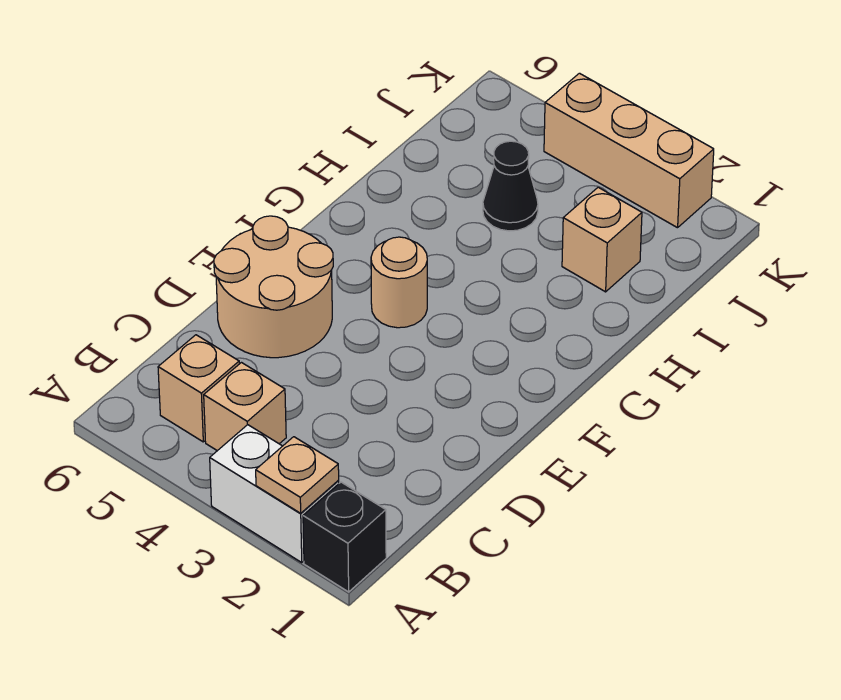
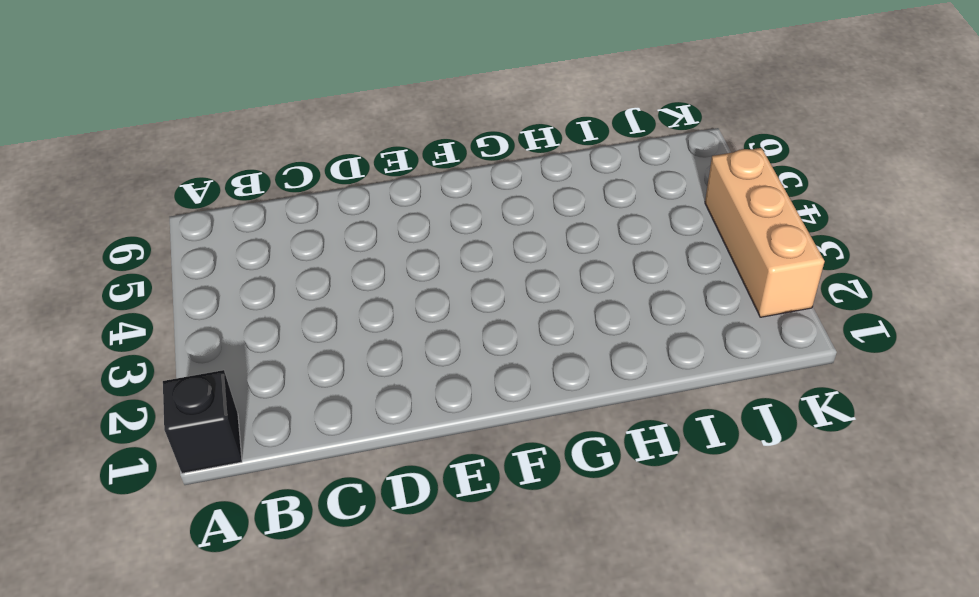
none -> white brick A2:A3 level 1
none -> tan brick B4 level 1

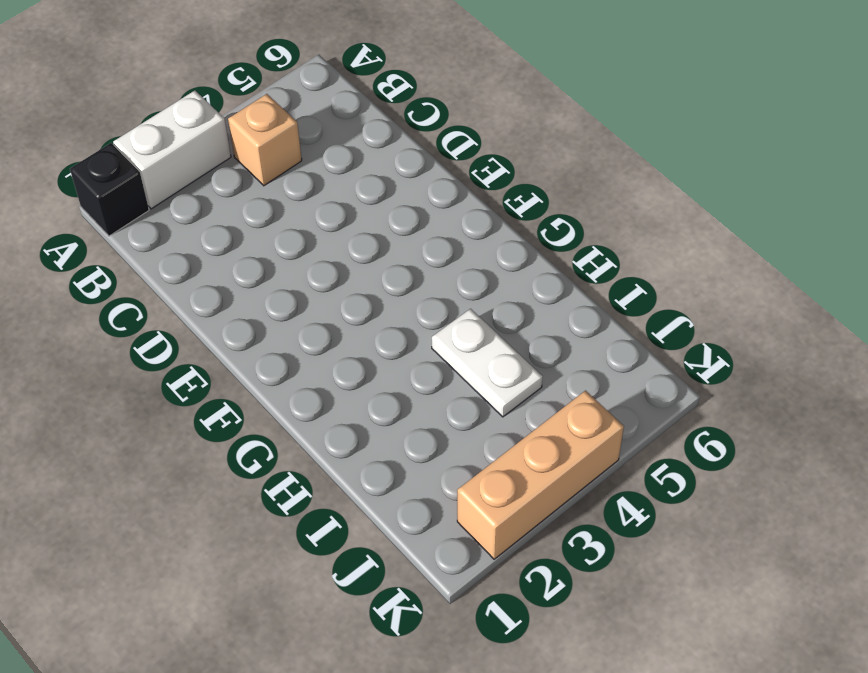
white plate H4:I4 level 1 -> black cone I4 level 1
none -> tan brick B5 level 1
none -> tan round brick D5:E6 level 1

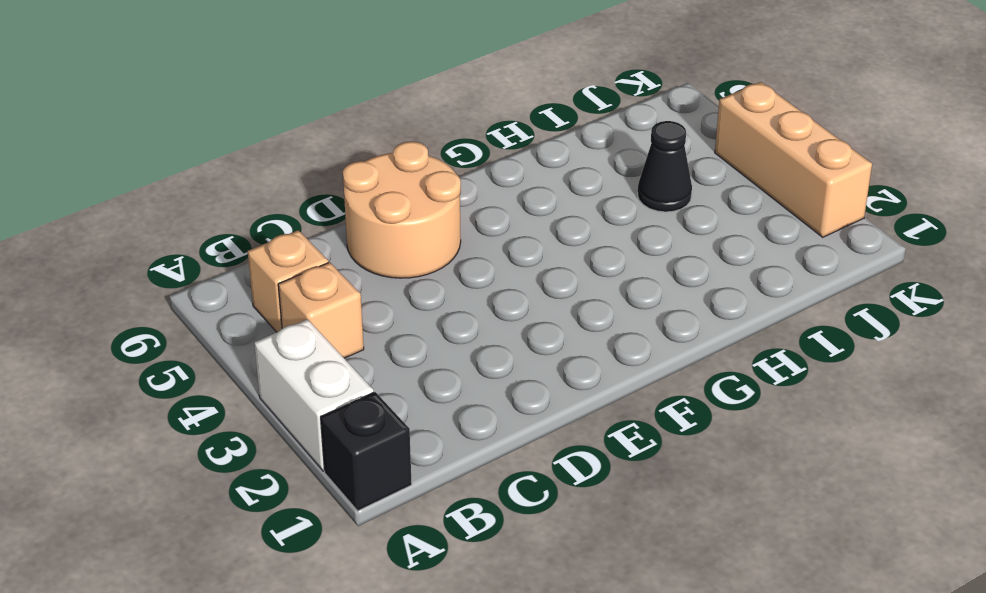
none -> tan round brick F4 level 1
none -> tan brick I2 level 1

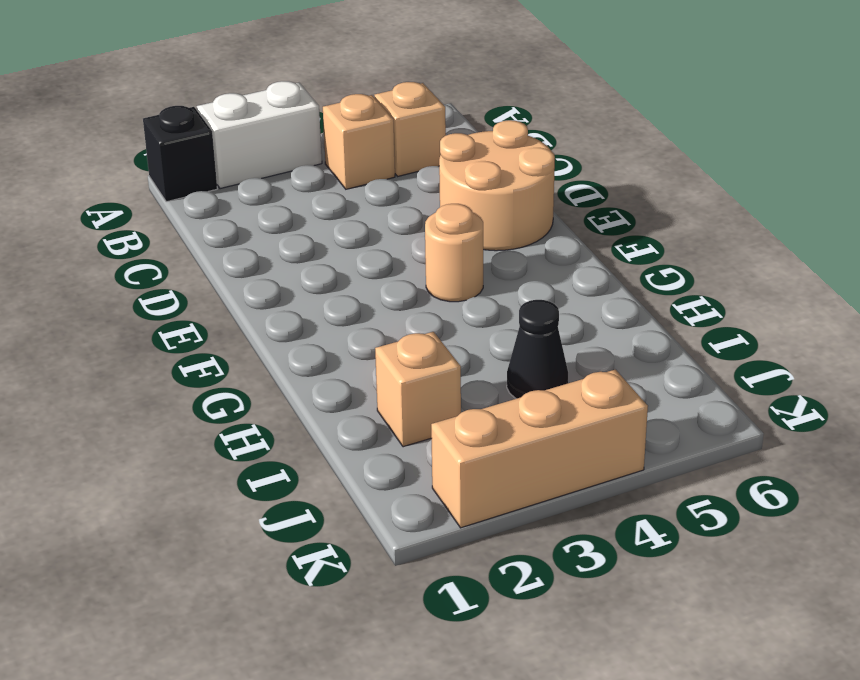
none -> tan plate A2 level 2

